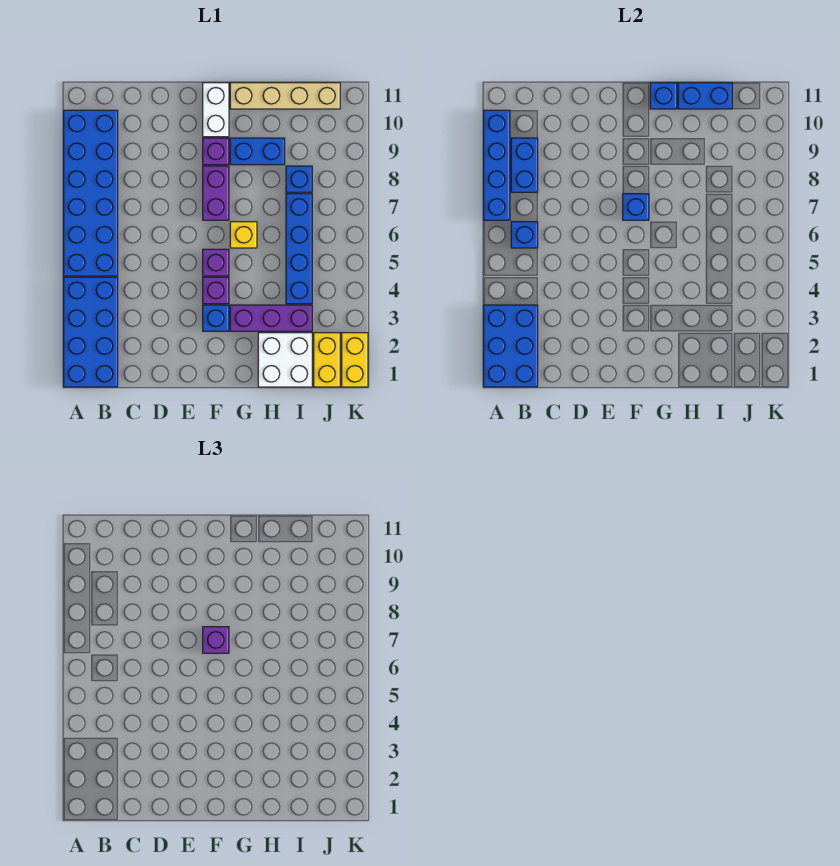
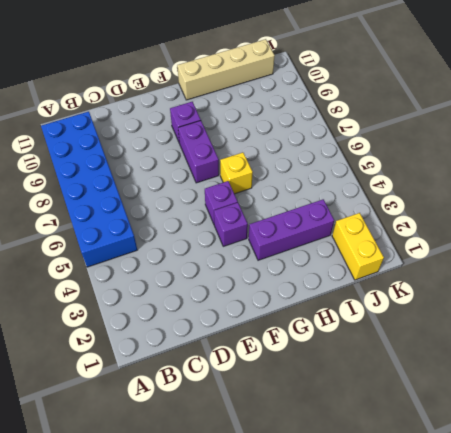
none -> blue brick A1:B4 level 1
none -> blue brick F3 level 1
none -> white brick F10:F11 level 1

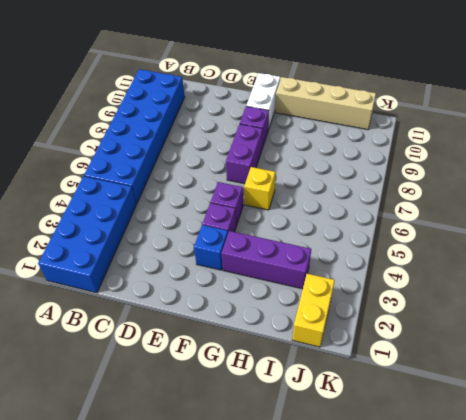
none -> blue brick G9:H9 level 1
none -> white brick H1:I2 level 1
none -> blue brick I4:I7 level 1

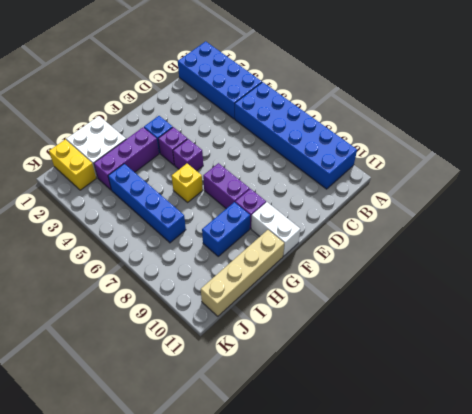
none -> blue brick I8 level 1
none -> yellow brick K1:K2 level 1
none -> blue brick A1:B3 level 2

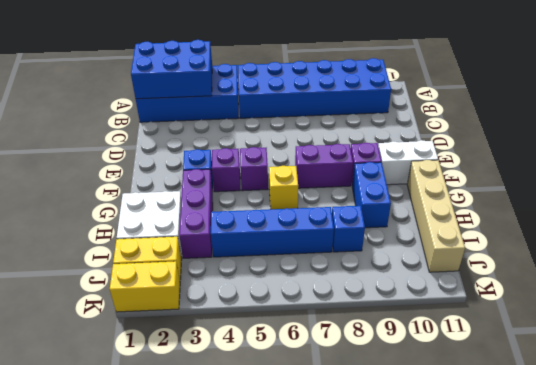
none -> blue brick A7:A10 level 2
none -> blue brick B6 level 2
none -> blue brick B8:B9 level 2

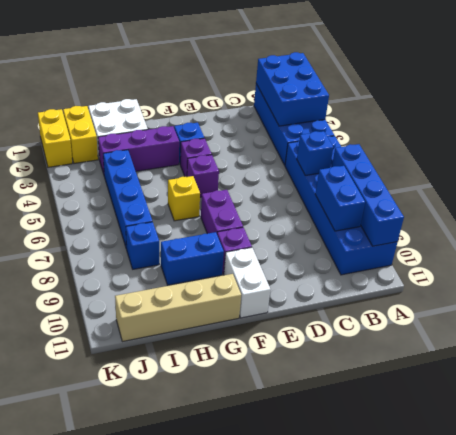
none -> blue brick F7 level 2
none -> blue brick G11 level 2
none -> blue brick H11:I11 level 2

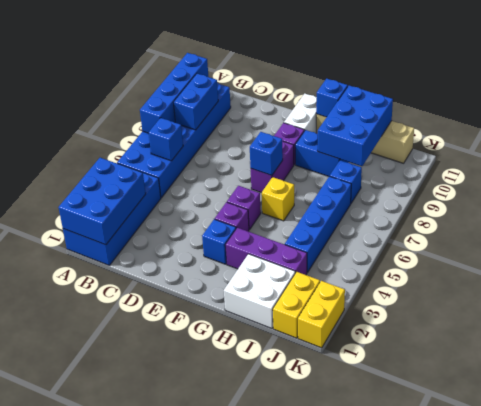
blue brick H9:I11 level 2 -> blue brick H11:I11 level 2
none -> purple brick F7 level 3

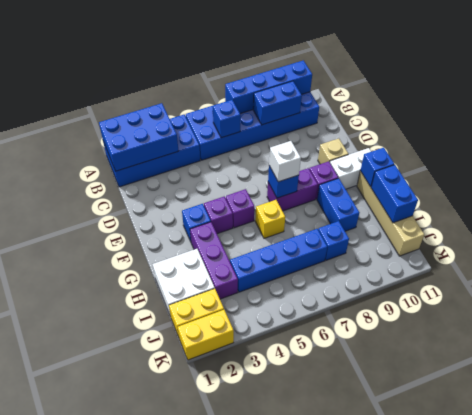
tan brick E10 level 1 -> none
white brick F7 level 3 -> purple brick F7 level 3

